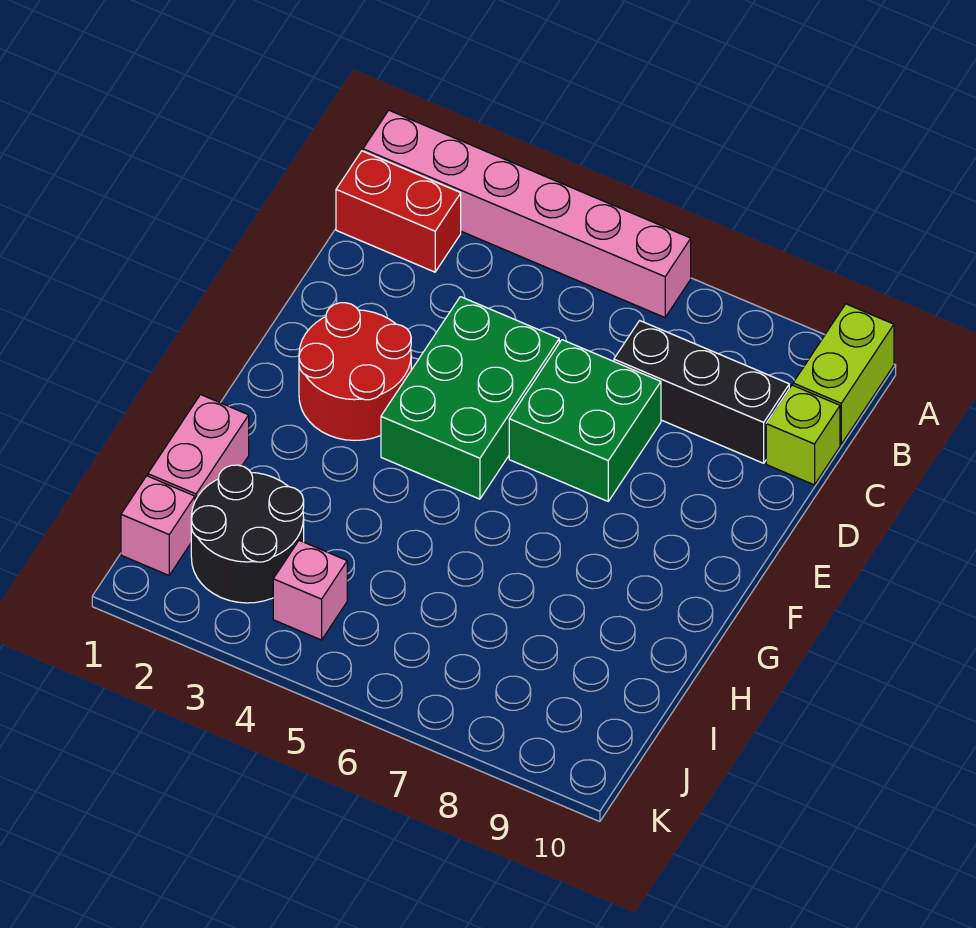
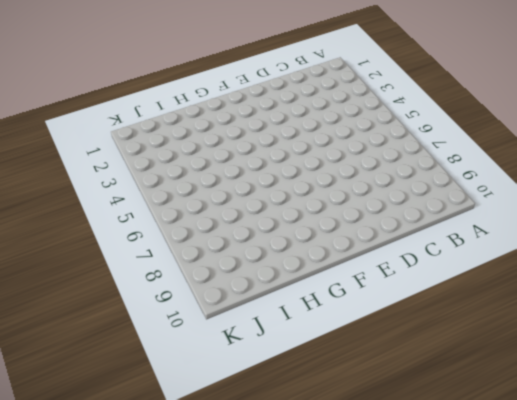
none -> pink brick A1:A6 level 1
none -> lime brick A10:B10 level 1
none -> red brick B1:B2 level 1

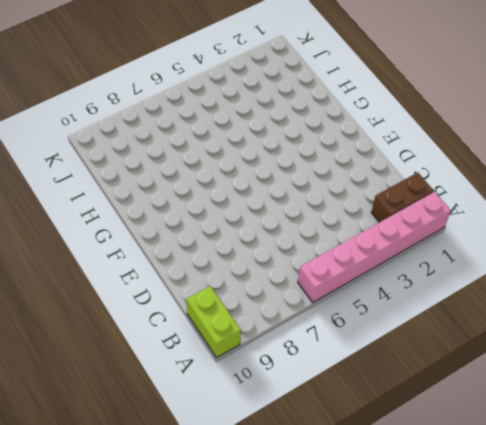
brown brick B1:B2 level 1 -> red brick B1:B2 level 1
none -> black brick C7:C9 level 1
none -> lime brick C10 level 1
none -> green brick D4:F5 level 1

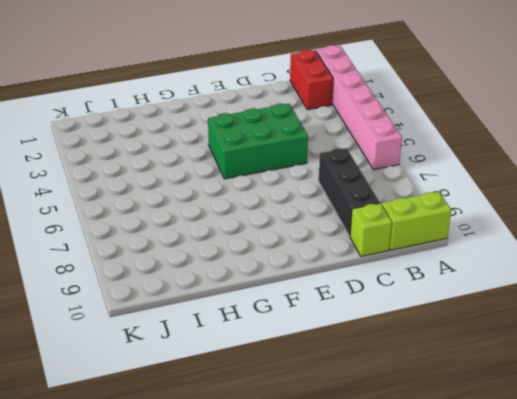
none -> green brick D6:E7 level 1
none -> red round brick E2:F3 level 1
none -> pink brick H1:I1 level 1

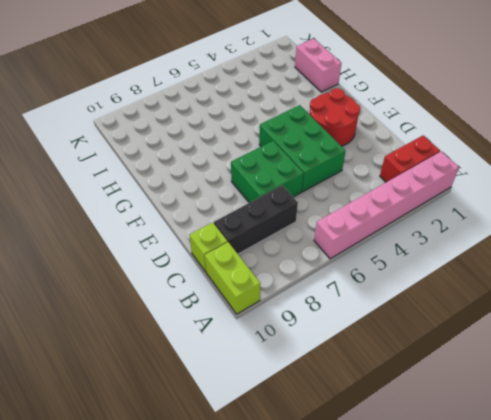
none -> black round brick I2:J3 level 1
none -> pink brick J1 level 1
none -> pink brick J4 level 1

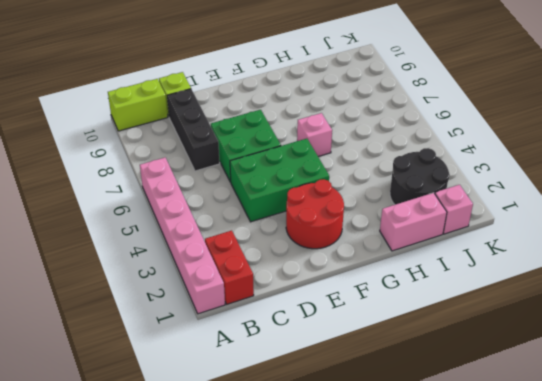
pink brick G6 level 1 -> pink brick J4 level 1

